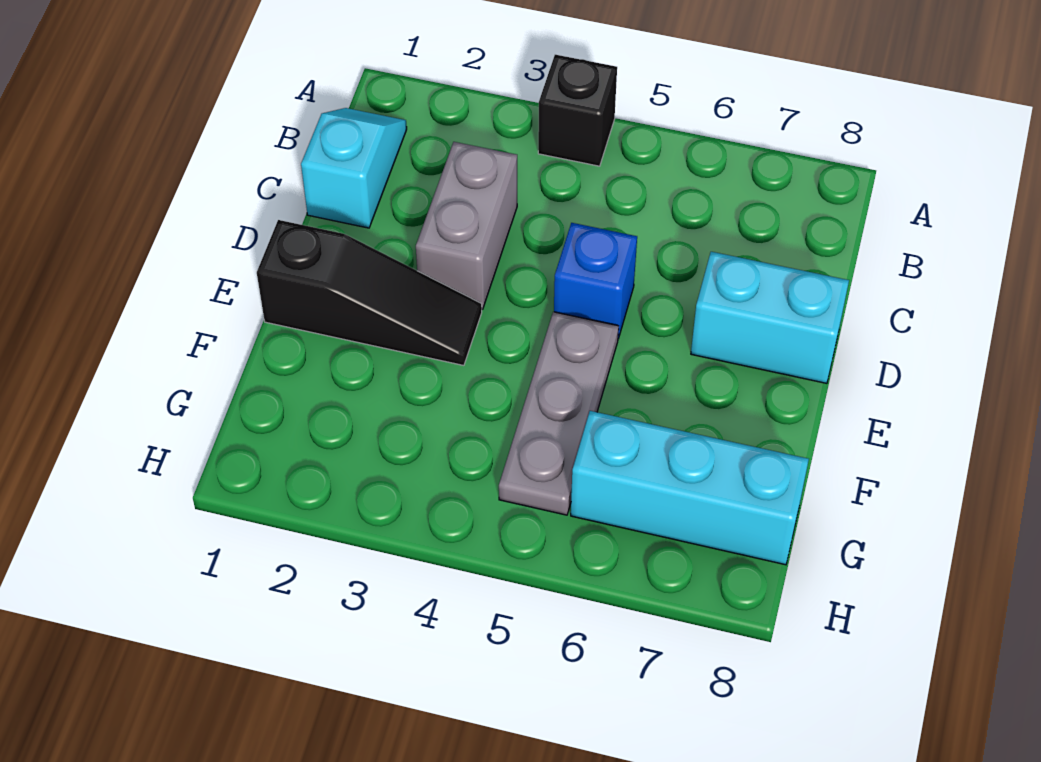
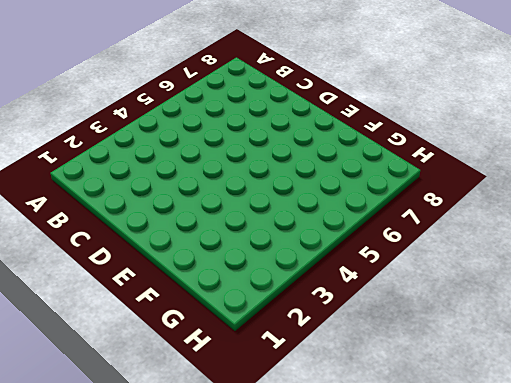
none -> black brick A4 level 1
none -> cyan slope B1:C1 level 1 top C

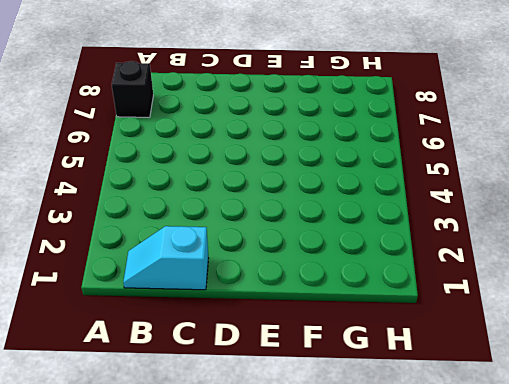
black brick A7 level 1 -> black brick A4 level 1
none -> grey brick C3:D3 level 1
none -> blue brick D5 level 1

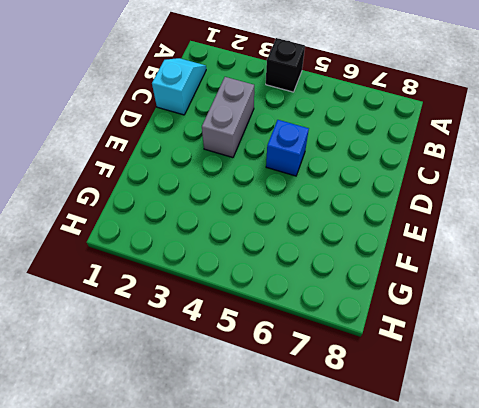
none -> cyan brick D7:D8 level 1
none -> black slope E1:E3 level 1 top 1

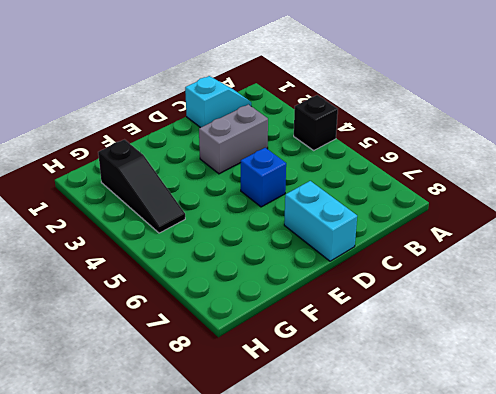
black slope G2:G4 level 1 top 2 -> black slope E1:E3 level 1 top 1
none -> grey plate E5:G5 level 1
none -> cyan brick G6:G8 level 1

